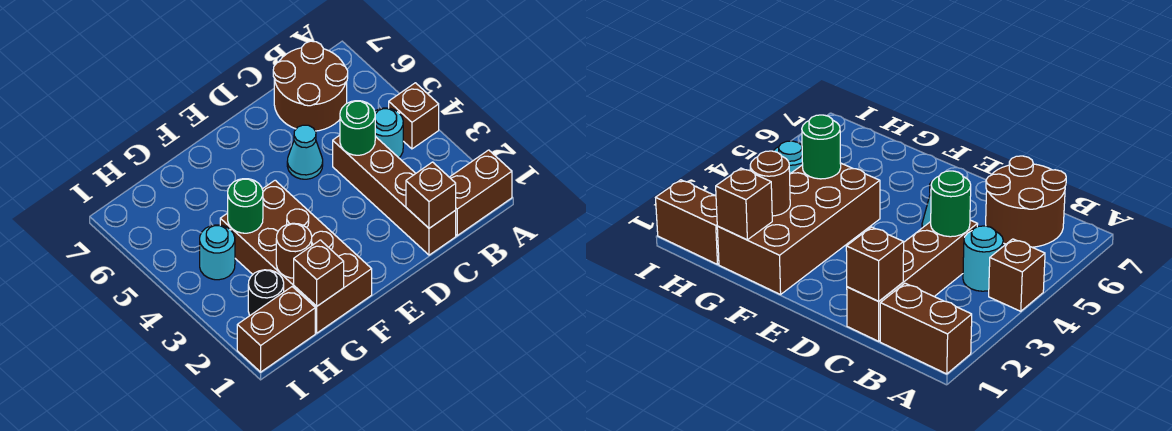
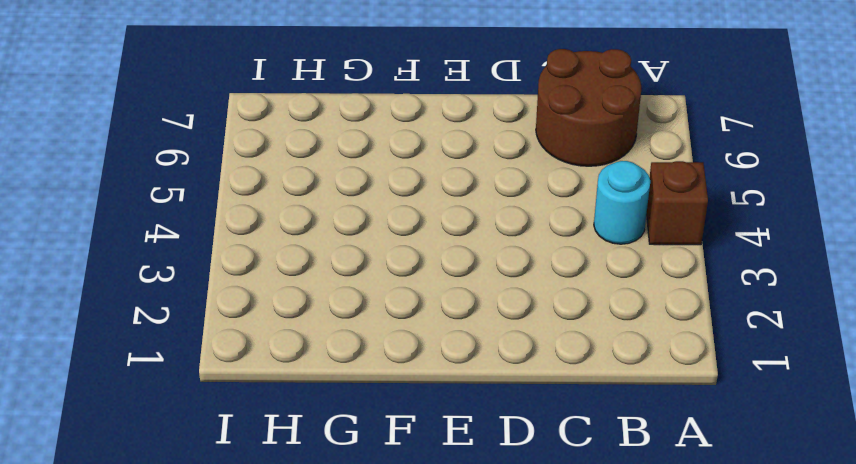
none -> brown brick A1:B1 level 1
none -> brown brick C1:C4 level 1
none -> cyan cone D5 level 1

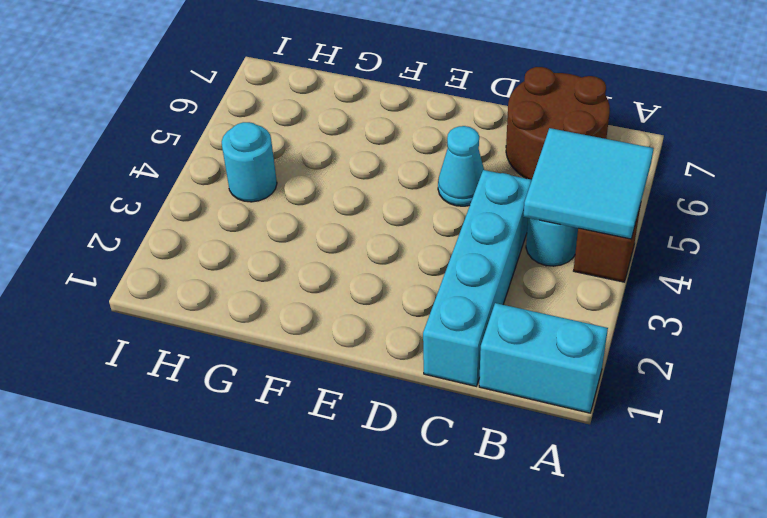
cyan brick A1:B1 level 1 -> brown brick A1:B1 level 1
cyan tile A4:B5 level 2 -> none
cyan brick C1:C4 level 1 -> brown brick C1:C4 level 1
none -> brown brick F1:G4 level 1
none -> brown brick H1:I1 level 1
none -> black round brick H2 level 1

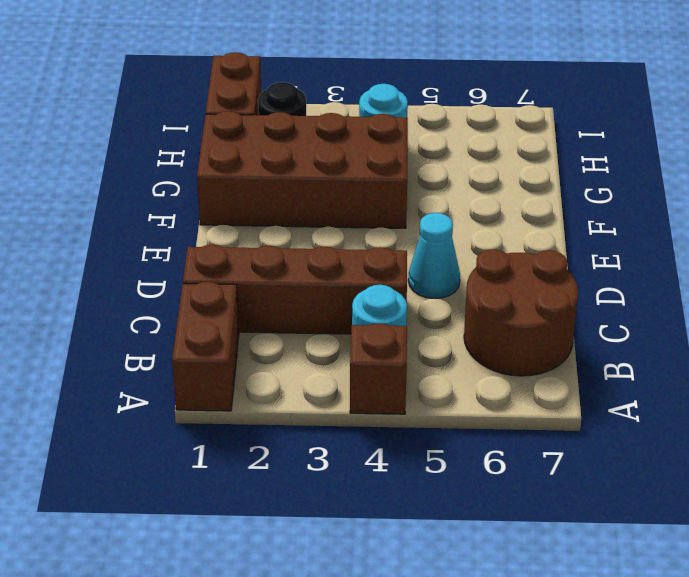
none -> brown brick C1 level 2
none -> green round brick C4 level 2
none -> brown brick G1 level 2

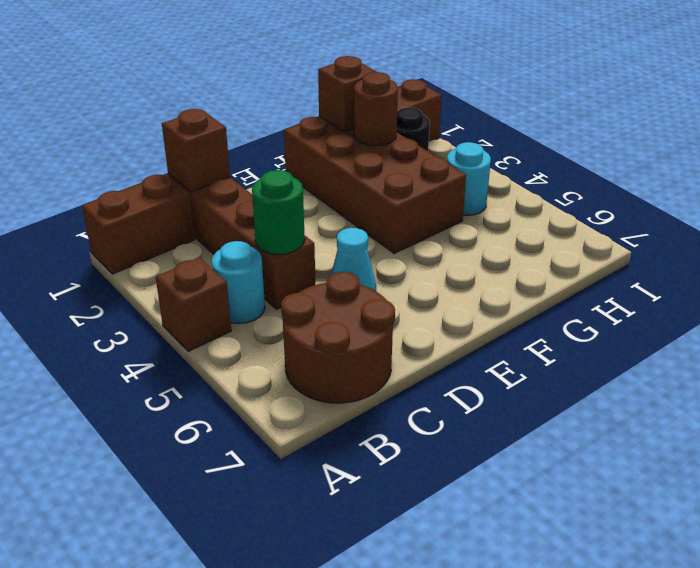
none -> green round brick G4 level 2

